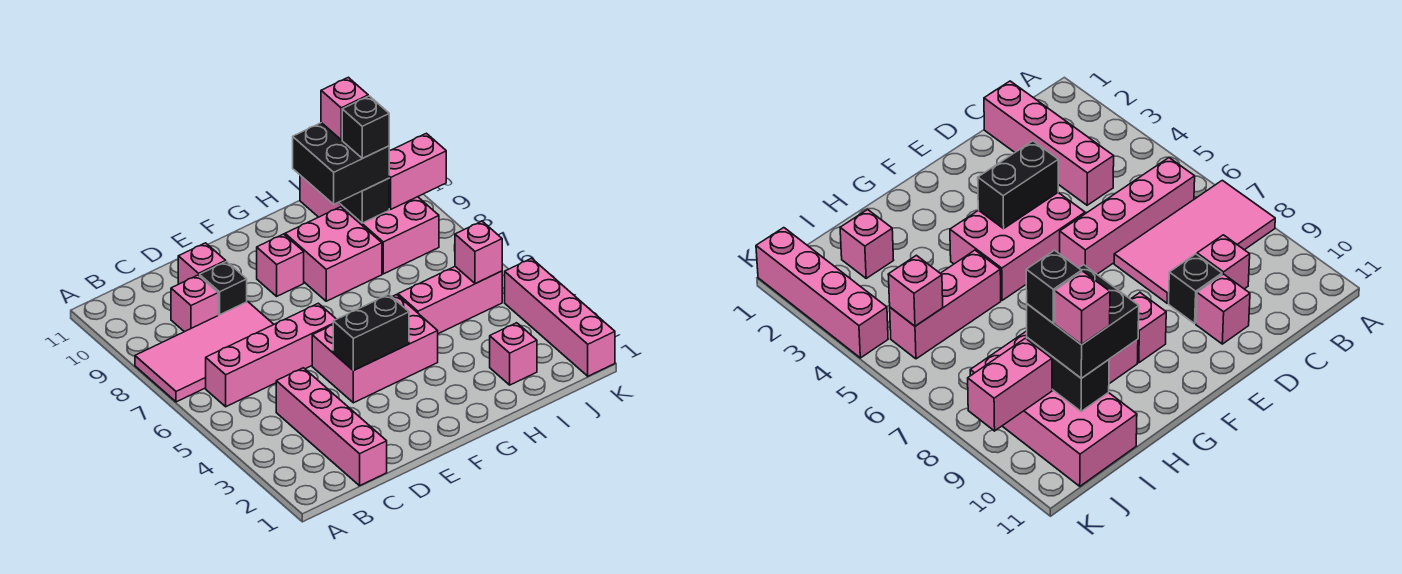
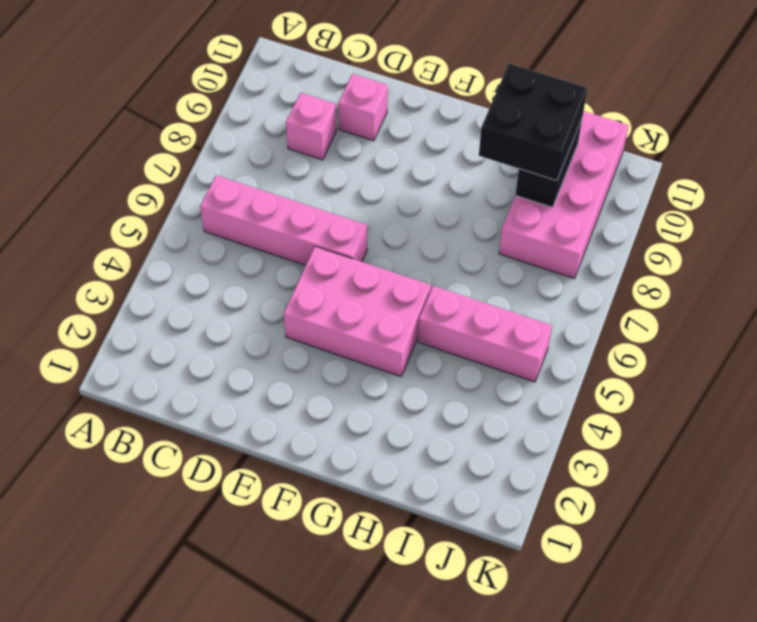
none -> pink tile A7:D8 level 1
none -> pink brick C1:C4 level 1
none -> black brick D9 level 1

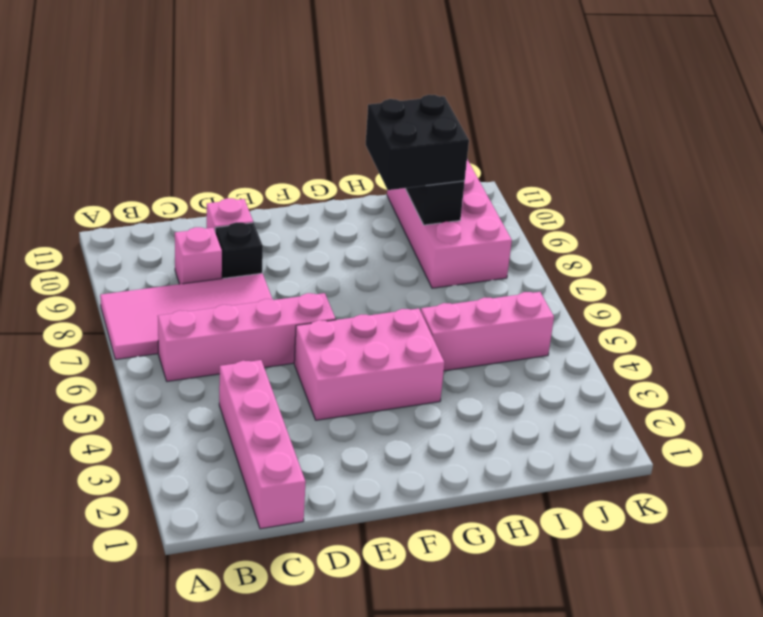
none -> pink brick F9 level 1
none -> pink brick G8:H9 level 1
none -> pink brick I2 level 1

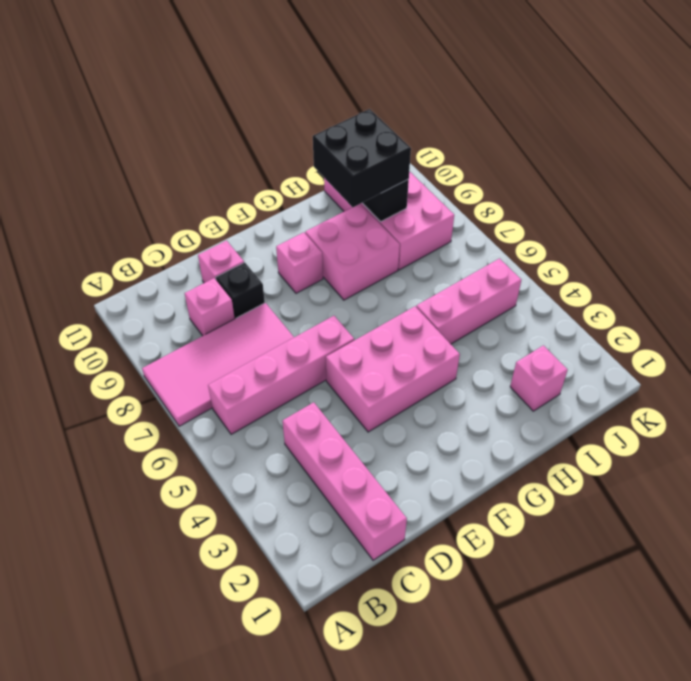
none -> pink brick K1:K4 level 1
none -> black brick E4:F4 level 2
none -> pink brick J5 level 2

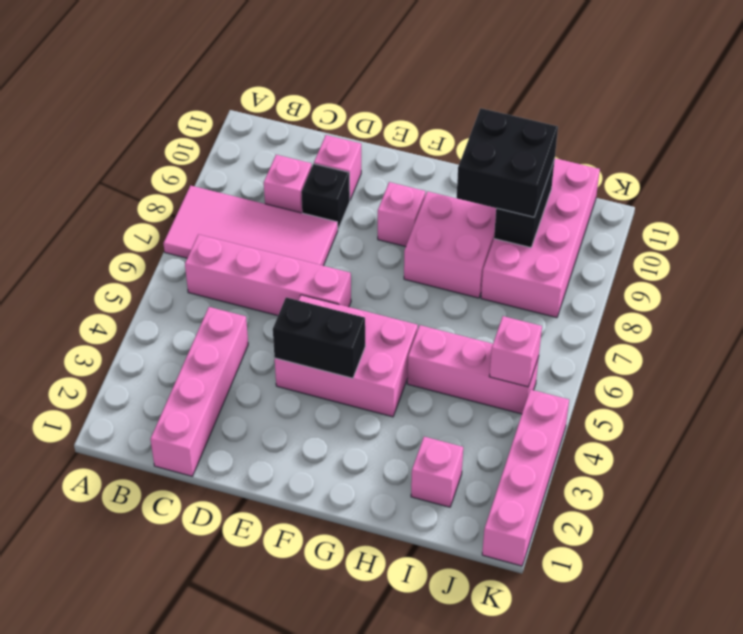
none -> pink brick J9:K9 level 2
none -> black brick I9 level 4
none -> pink brick I10 level 4

